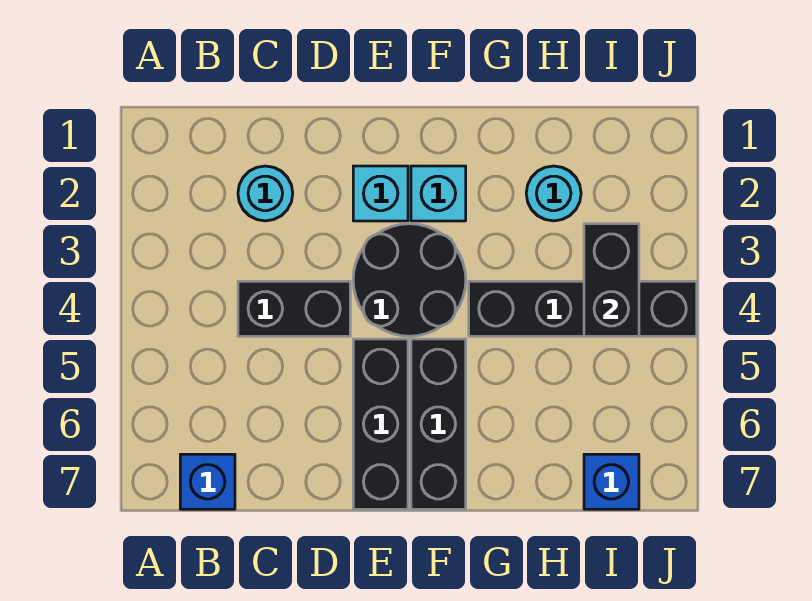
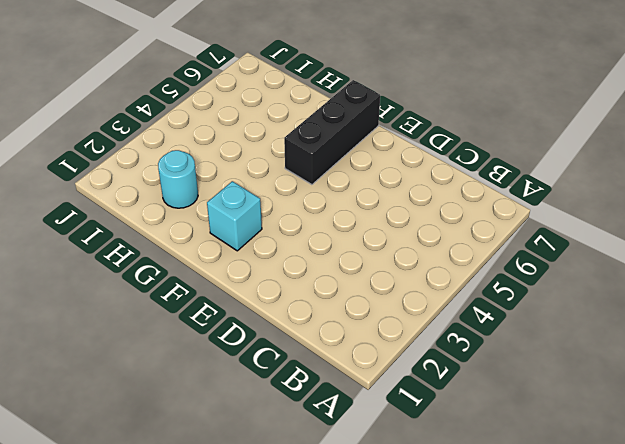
none -> blue brick B7 level 1
none -> cyan round brick C2 level 1
none -> black brick C4:D4 level 1

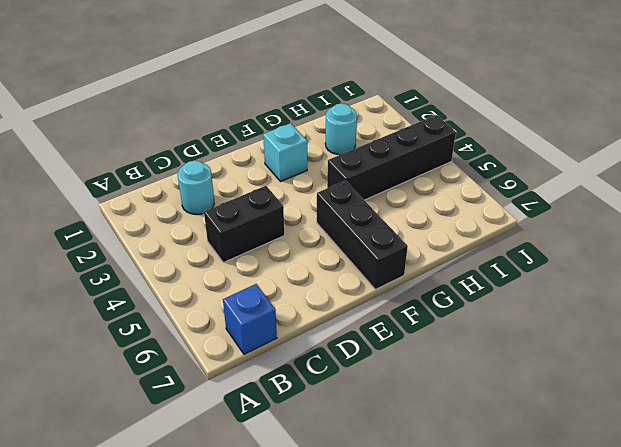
none -> cyan brick E2 level 1
none -> black round brick E3:F4 level 1
none -> black brick E5:E7 level 1

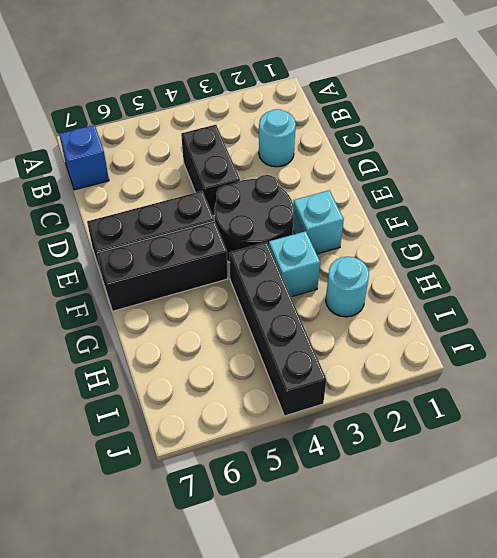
cyan brick G3 level 1 -> cyan brick E2 level 1
none -> blue brick I7 level 1
none -> black brick I3:I4 level 2

